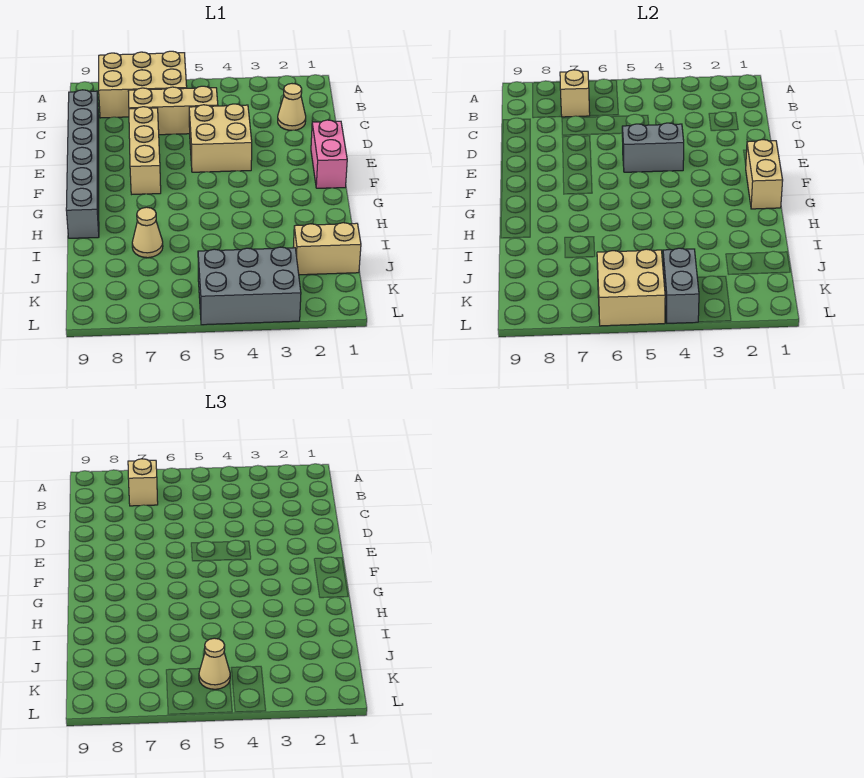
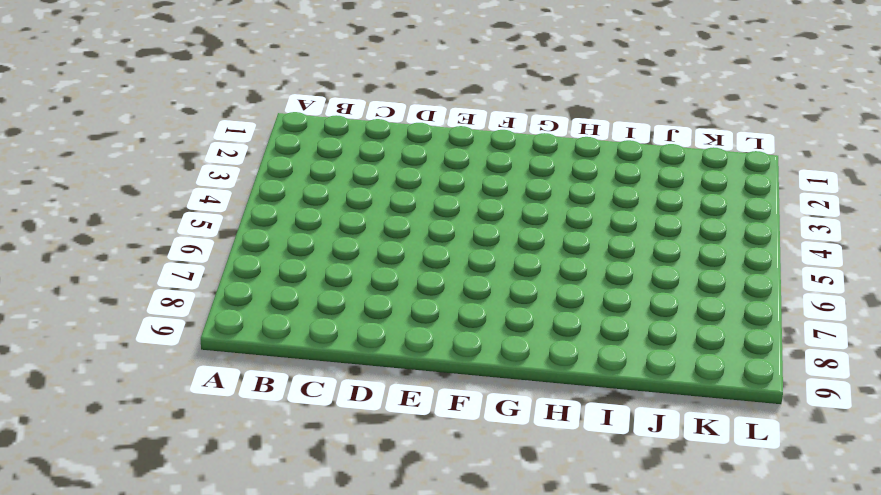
none -> tan brick A6:B8 level 1
none -> tan cone C2 level 1
none -> tan brick C5:C7 level 1

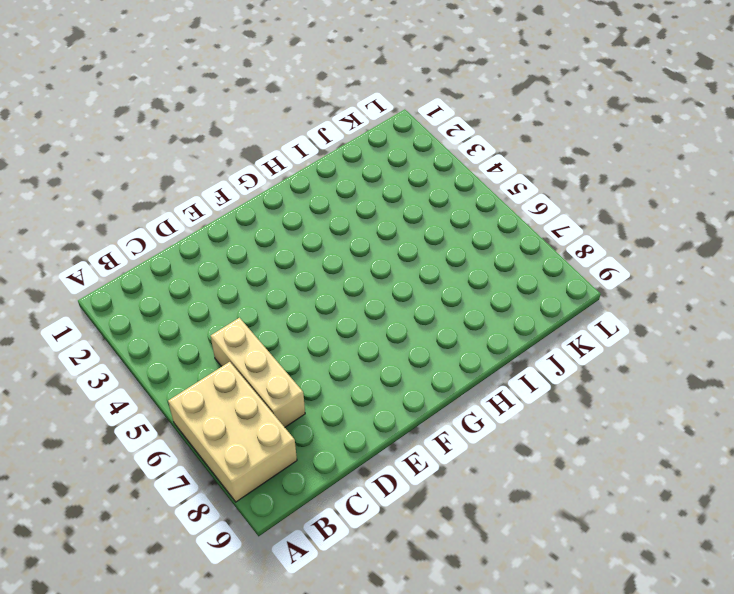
none -> tan cone C2 level 1
none -> grey brick C9:H9 level 1
none -> tan brick D4:E5 level 1

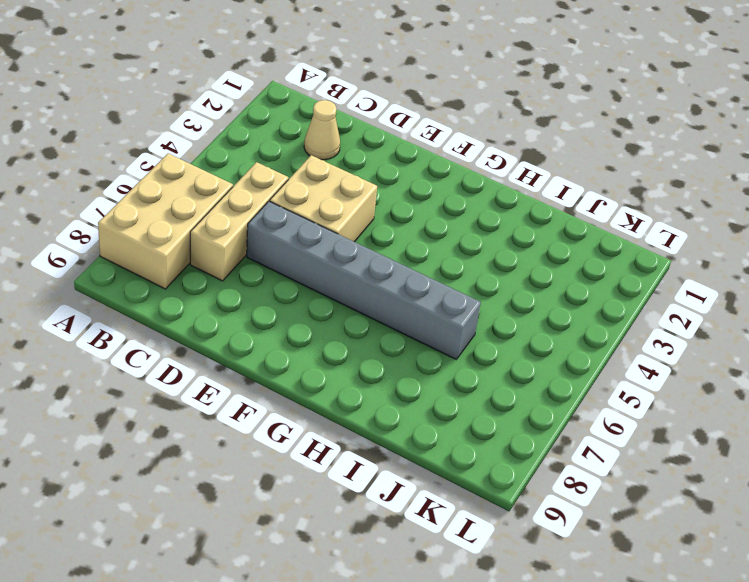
grey brick D6:I6 level 1 -> grey brick C9:H9 level 1
none -> tan brick D7:F7 level 1
none -> pink brick E1:F1 level 1
none -> tan cone I7 level 1

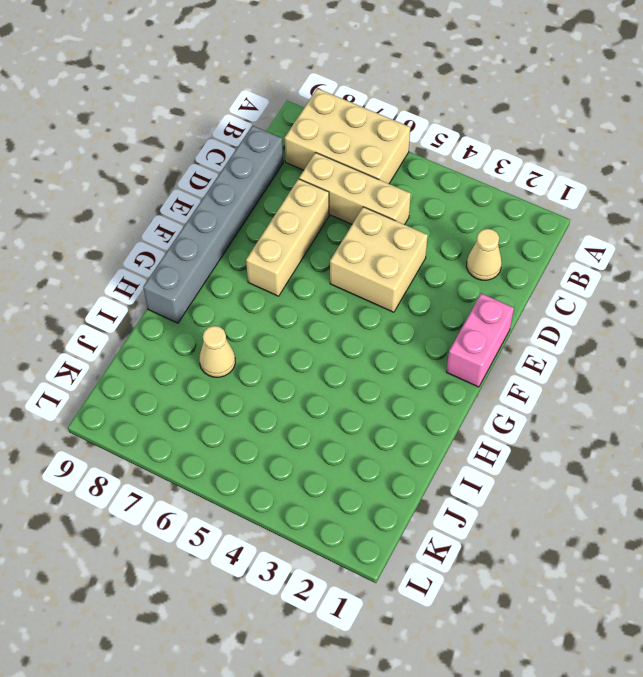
none -> tan brick J1:J2 level 1
none -> grey brick K3:L5 level 1
none -> tan brick B7 level 2

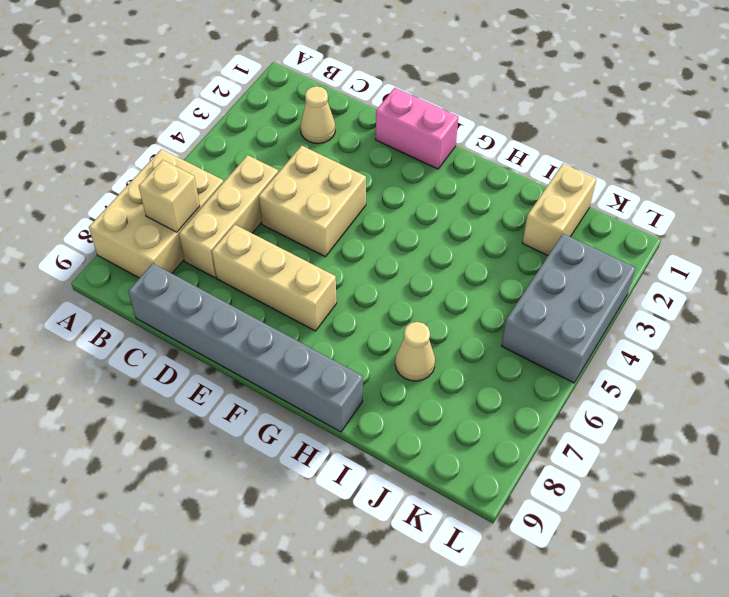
none -> grey brick E4:E5 level 2
none -> tan brick F1:G1 level 2
none -> grey brick K4:L4 level 2

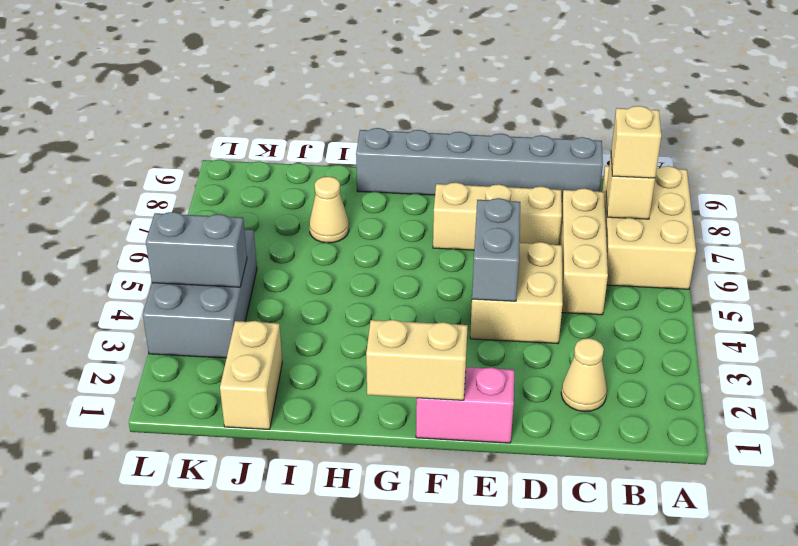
none -> tan brick K5:L6 level 2
none -> tan cone K5 level 3

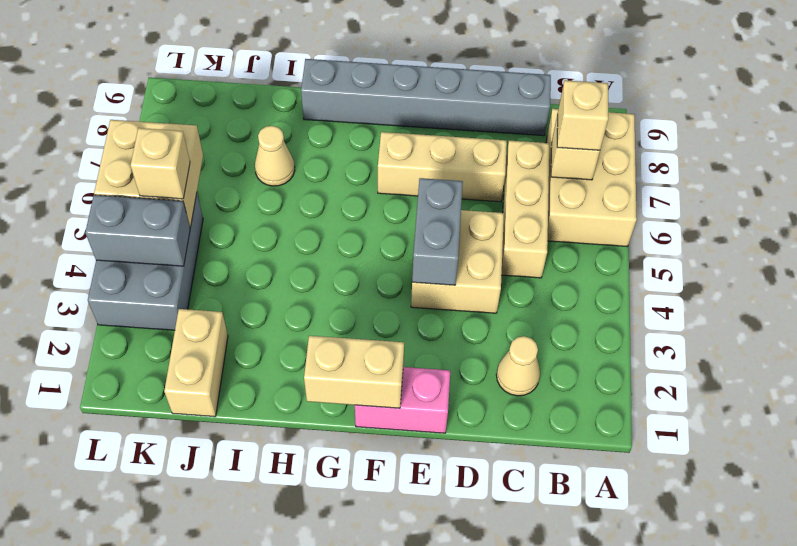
tan brick K5 level 3 -> tan cone K5 level 3

